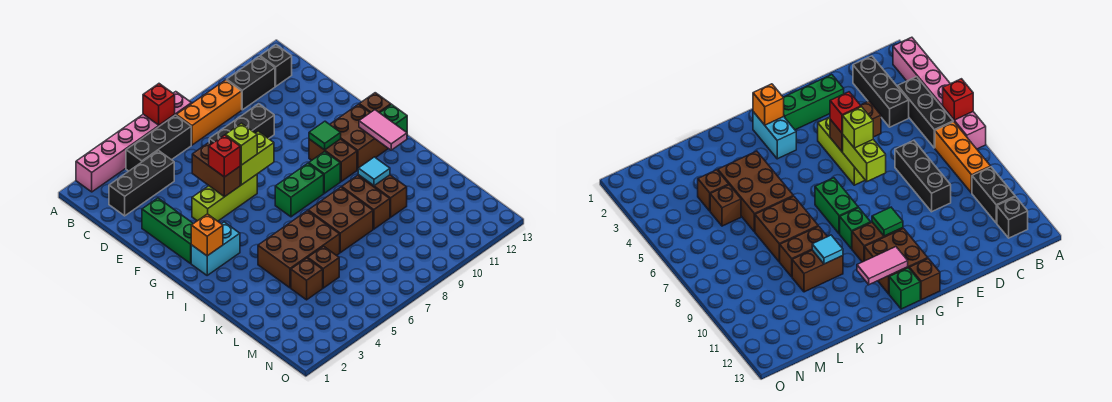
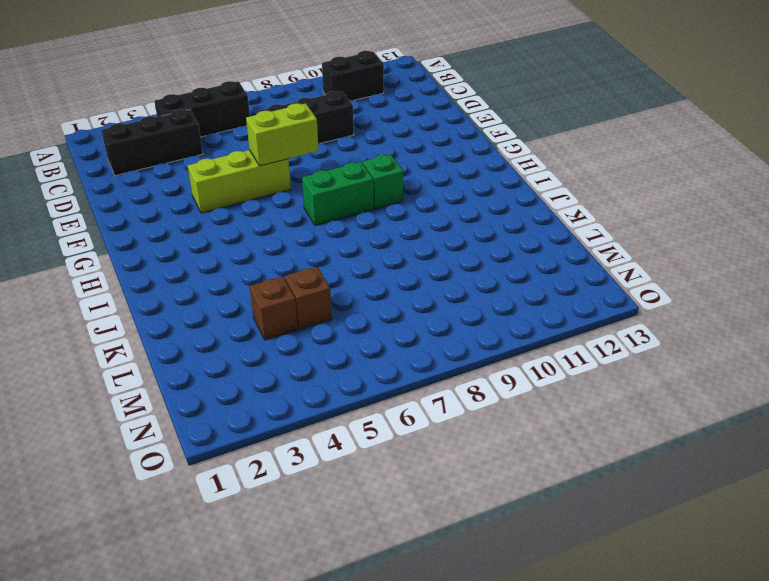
none -> pink brick A2:A7 level 1
none -> orange brick B7:B9 level 1
none -> black brick B12 level 1
none -> green brick E2:G2 level 1

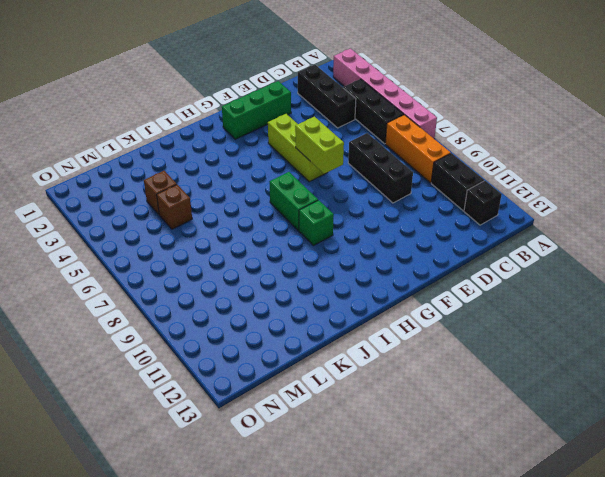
none -> brown brick G10:H10 level 1
none -> brown brick G11:H12 level 1
none -> brown brick G13 level 1
none -> cyan brick H2:H3 level 1

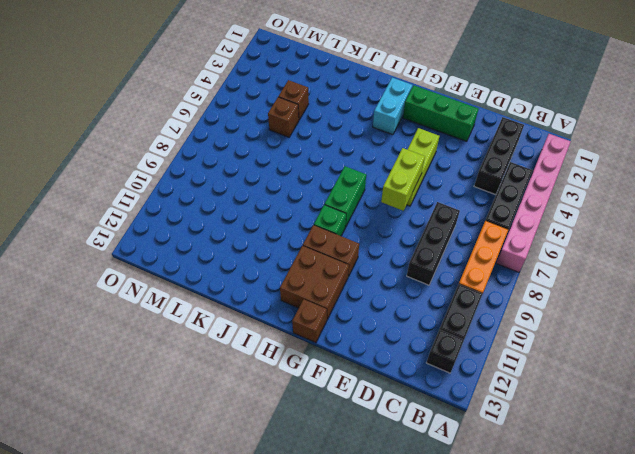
none -> green brick H13 level 1
none -> brown brick J4:K6 level 1
none -> brown brick J7:K8 level 1
none -> brown brick J9:K9 level 1

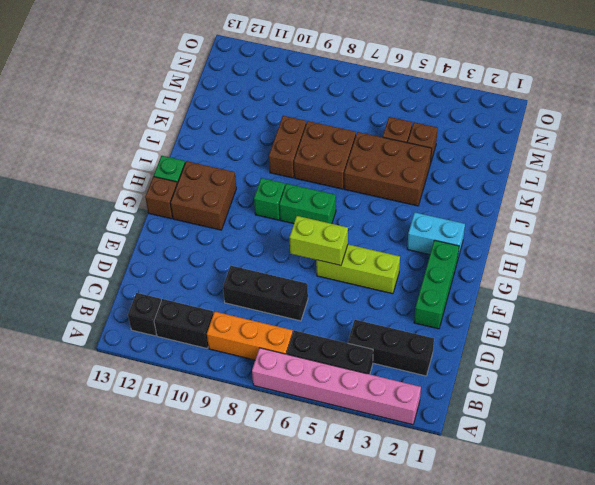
none -> brown brick G10:H10 level 1
none -> brown brick J10:K10 level 1
none -> red brick A6 level 2
none -> brown brick E5:F5 level 2

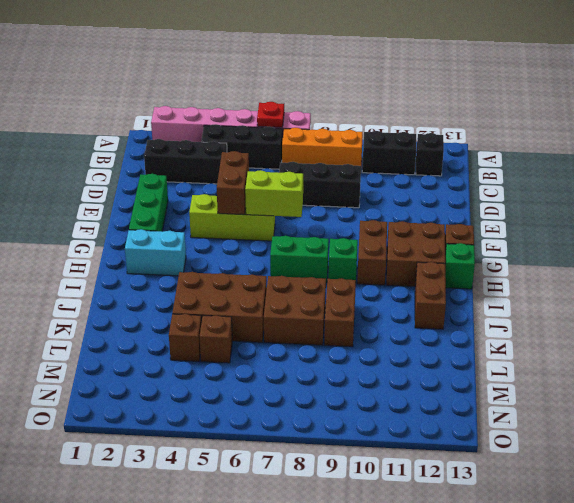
red plate A6 level 2 -> red brick A6 level 2
brown brick I12:J12 level 1 -> brown brick J10:K10 level 1
none -> green tile G10 level 2
none -> orange brick H2 level 2
none -> pink tile H12:I12 level 2
none -> cyan tile J10 level 2

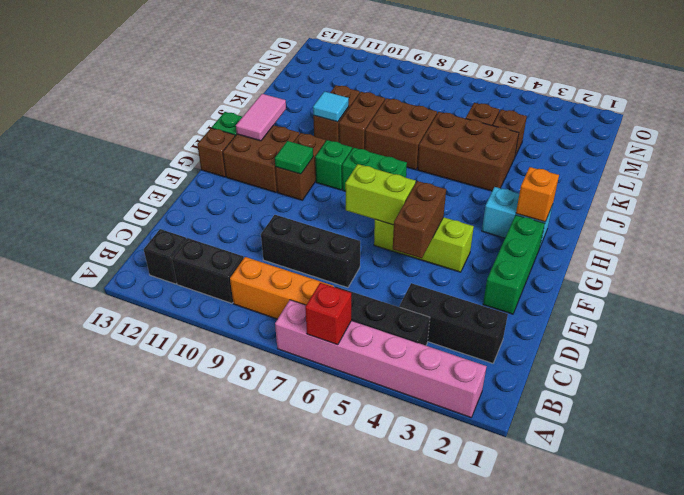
none -> red brick F5 level 3
none -> lime brick F6 level 3

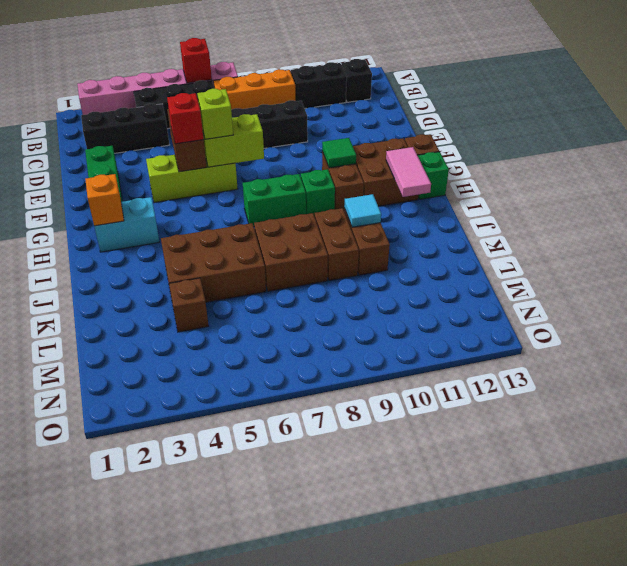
none -> brown brick L5 level 1

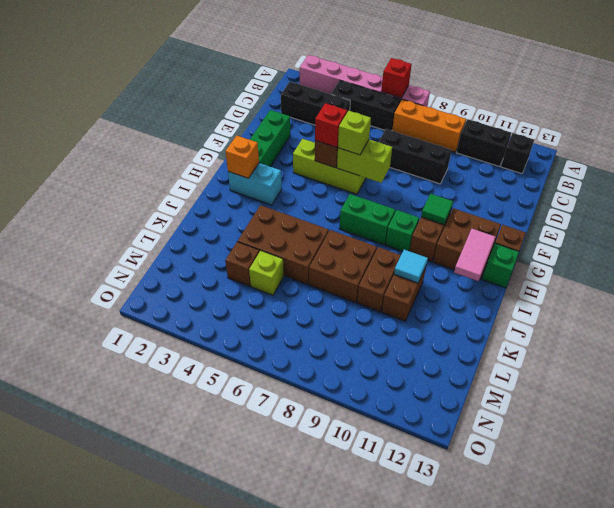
lime brick L5 level 1 -> brown brick L5 level 1

